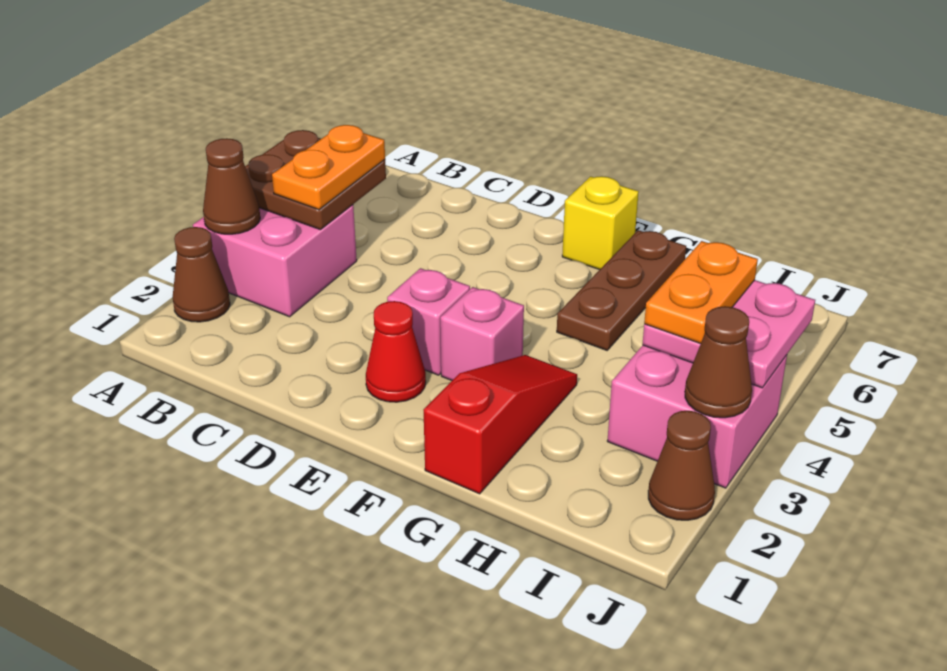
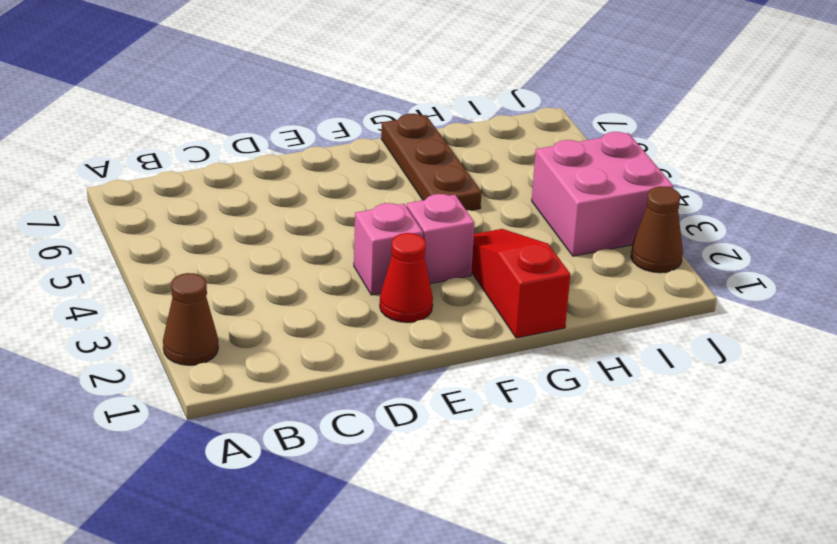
none -> pink brick A3:B4 level 1
none -> yellow brick F7 level 1
none -> brown cone A3 level 2

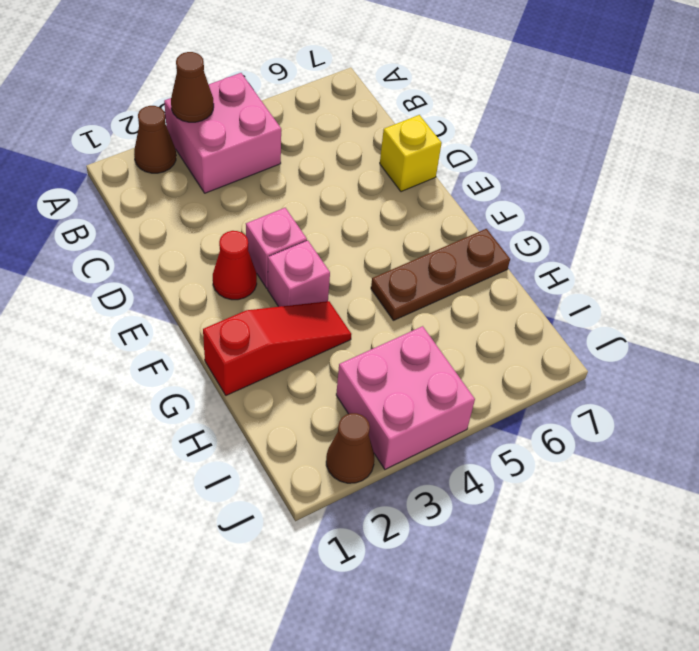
yellow brick D7 level 1 -> yellow brick F7 level 1
none -> brown plate A4:B5 level 2
none -> pink plate I4:J5 level 2
none -> brown cone J3 level 2

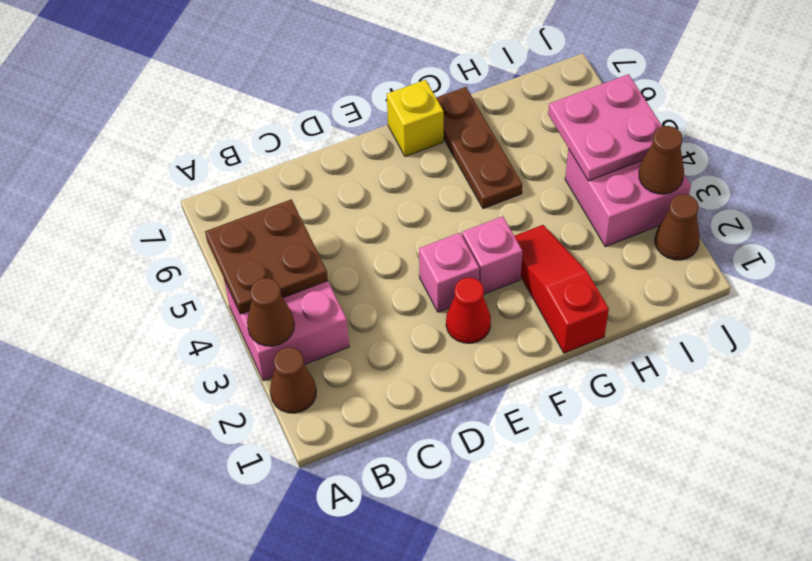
none -> orange plate B4:B5 level 3
none -> orange plate I4:I5 level 3

